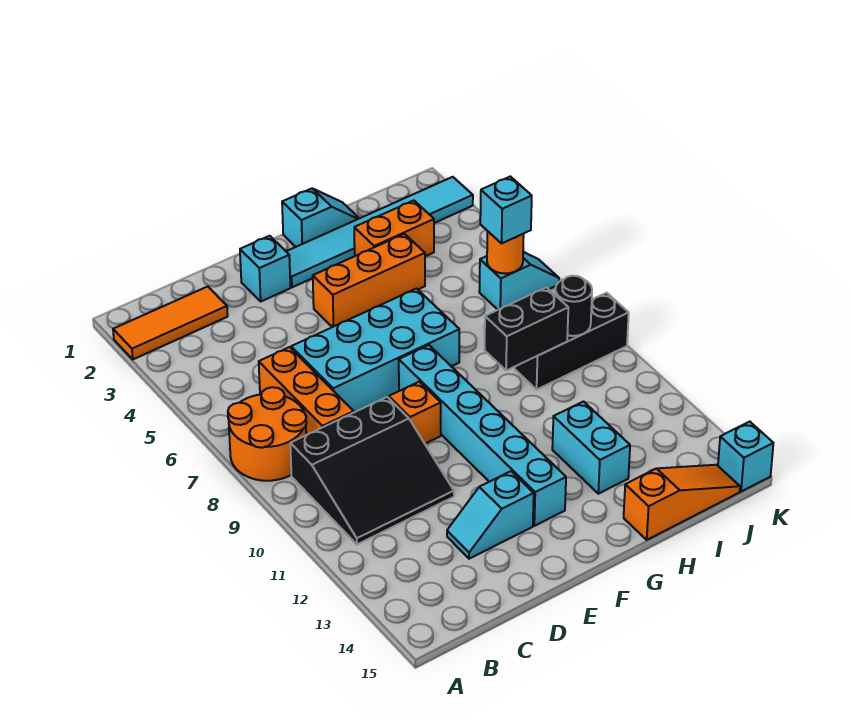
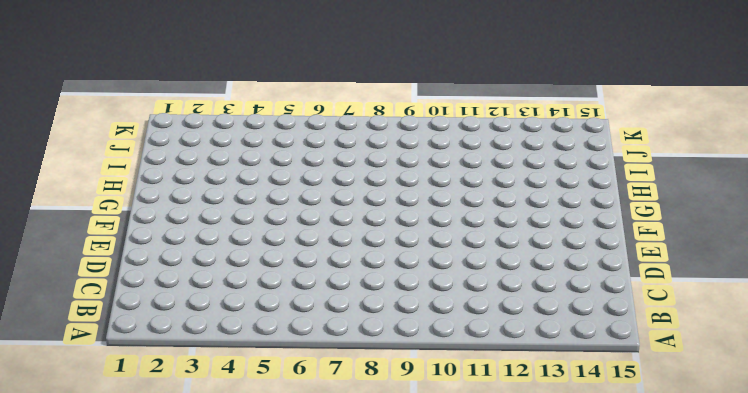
none -> orange tile A2:C2 level 1
none -> orange round brick A7:B8 level 1
none -> black slope B9:D11 level 1 top 9

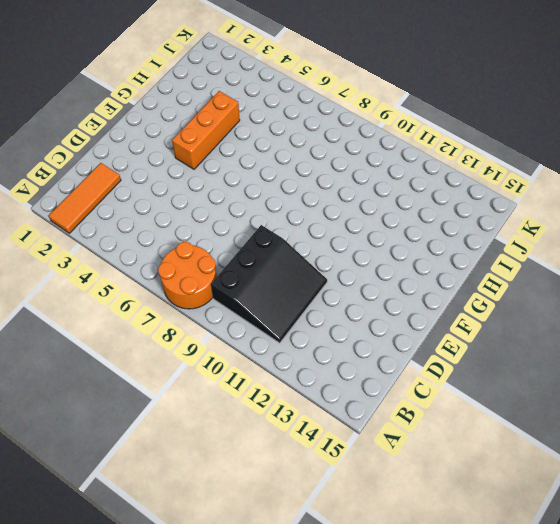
none -> orange brick C6:C8 level 1
none -> cyan brick D6:G7 level 1
none -> cyan slope D13:E13 level 1 top E

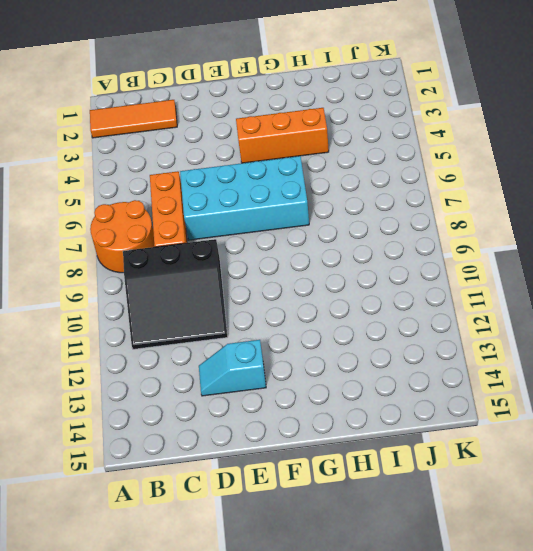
none -> cyan brick E2 level 1
none -> orange brick E9 level 1
none -> cyan tile F2:K2 level 1

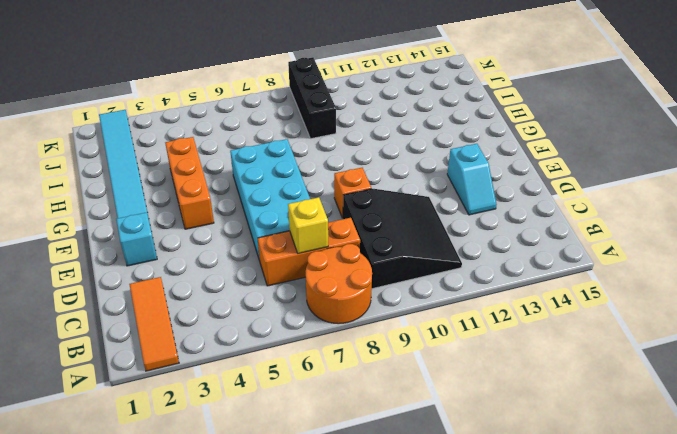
yellow brick C7 level 2 -> none
none -> cyan brick F8:F13 level 1
none -> cyan slope G1:H1 level 1 top G
none -> orange brick H3:I3 level 1

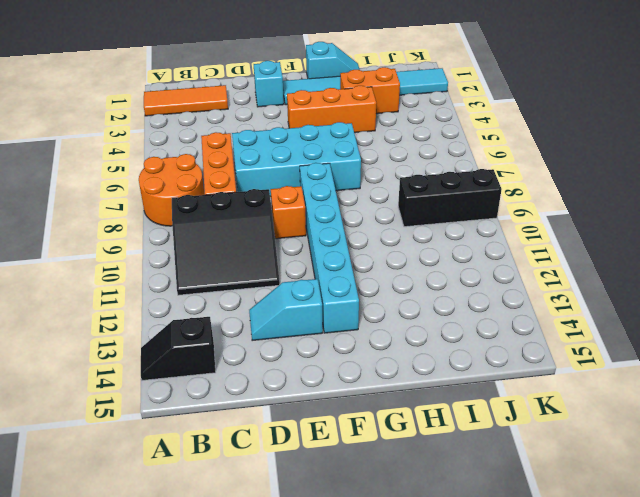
black slope A14:B14 level 1 top B -> none
none -> cyan brick H12:H13 level 1
none -> orange slope H15:J15 level 1 top H
none -> cyan slope J6:K6 level 1 top J

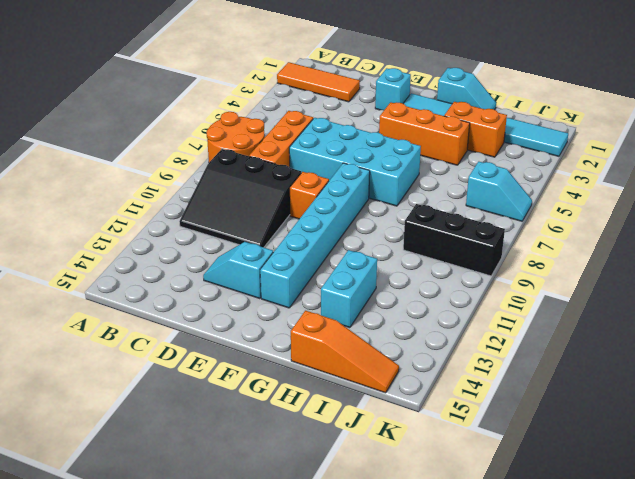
none -> cyan brick K15 level 1
none -> black brick H9:I9 level 2
none -> orange round brick J6 level 2

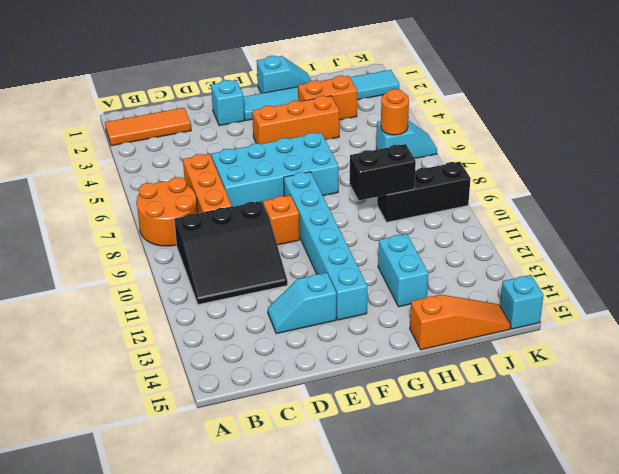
none -> black round brick J9 level 2
none -> cyan brick J6 level 3

